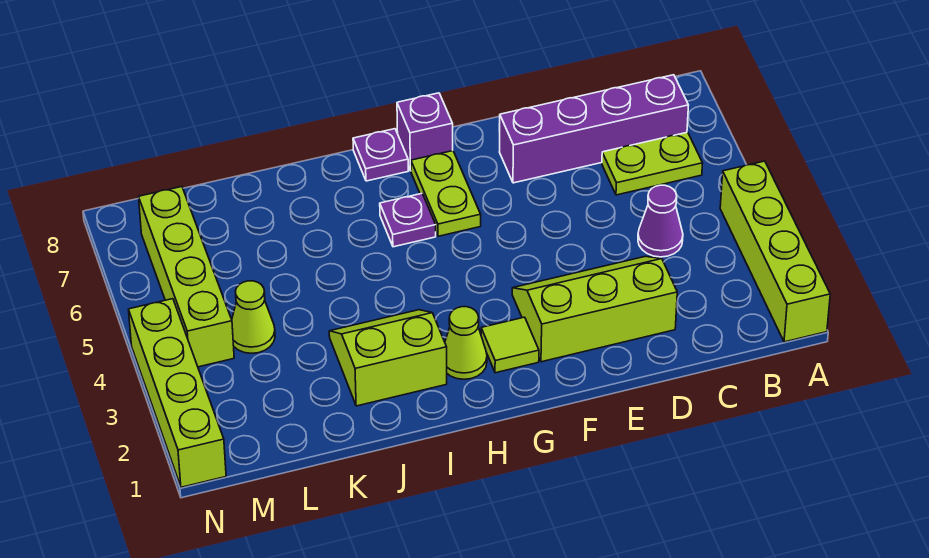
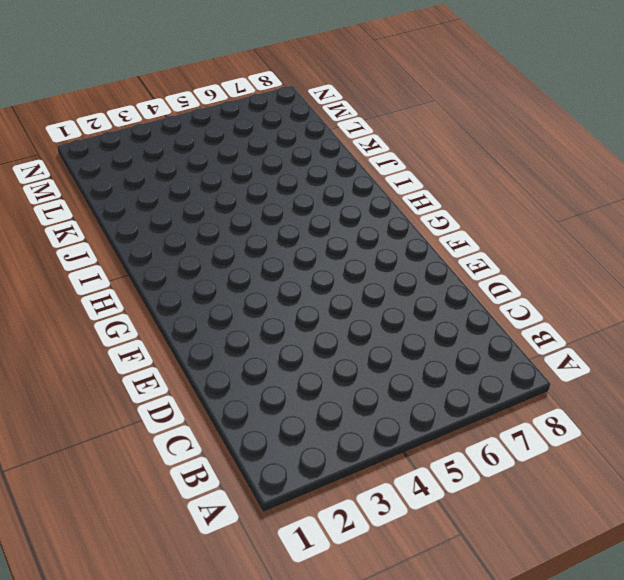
none -> lime brick A1:A4 level 1
none -> lime plate B6:C6 level 1
none -> purple brick B7:E7 level 1

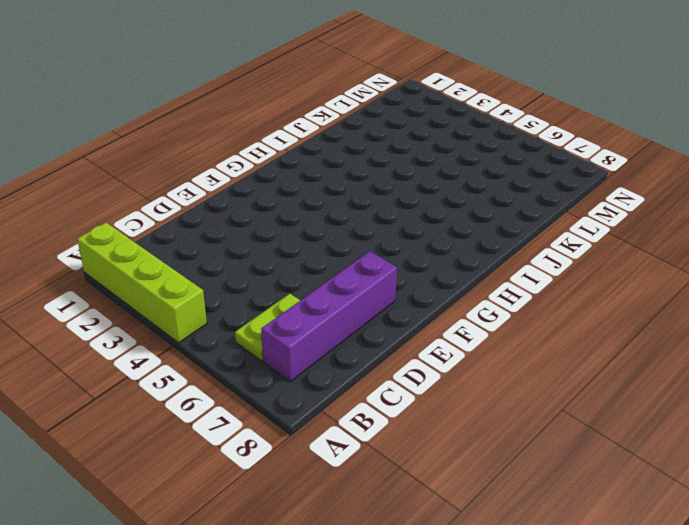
none -> purple cone C4 level 1
none -> lime slope D2:F3 level 1 top 2
none -> lime tile G2 level 1

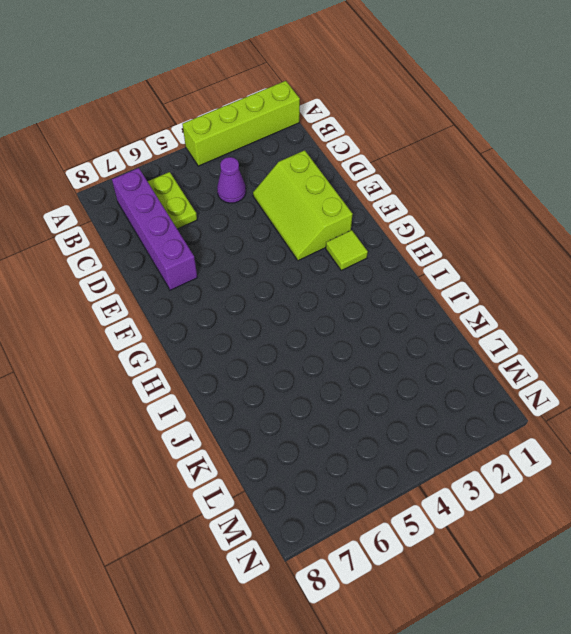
none -> lime plate G6:G7 level 1
none -> purple brick G8 level 1
none -> lime cone H2 level 1

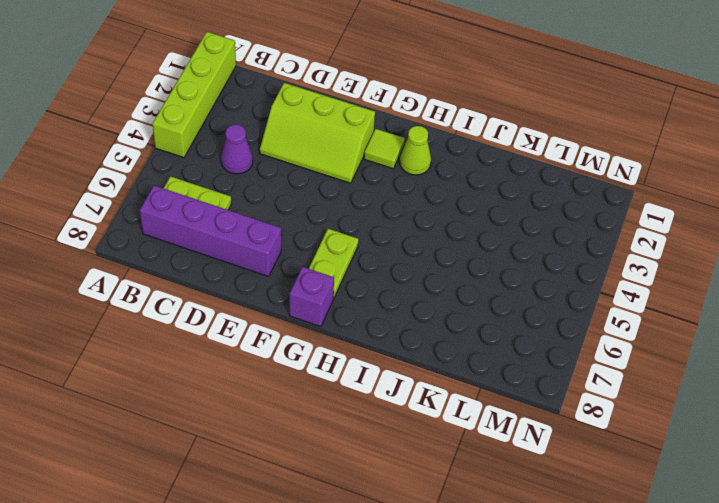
none -> purple plate H6 level 1
none -> purple plate H8 level 1
none -> lime slope I2:J3 level 1 top 2

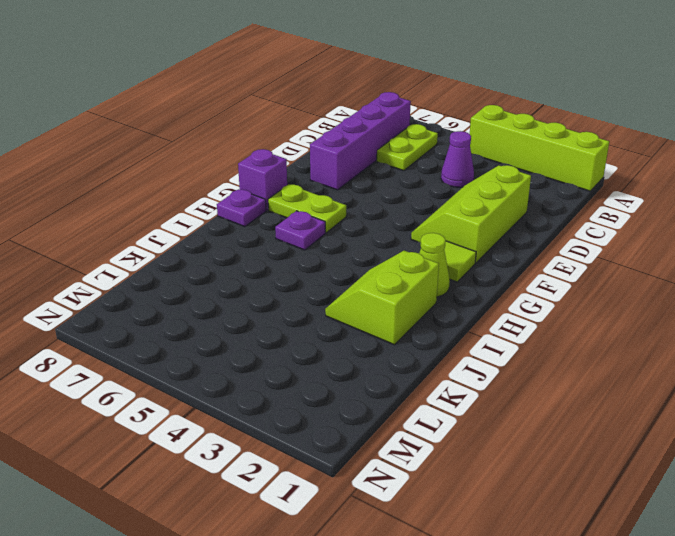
none -> lime cone L4 level 1
none -> lime brick M4:M7 level 1
none -> lime brick N1:N4 level 1

